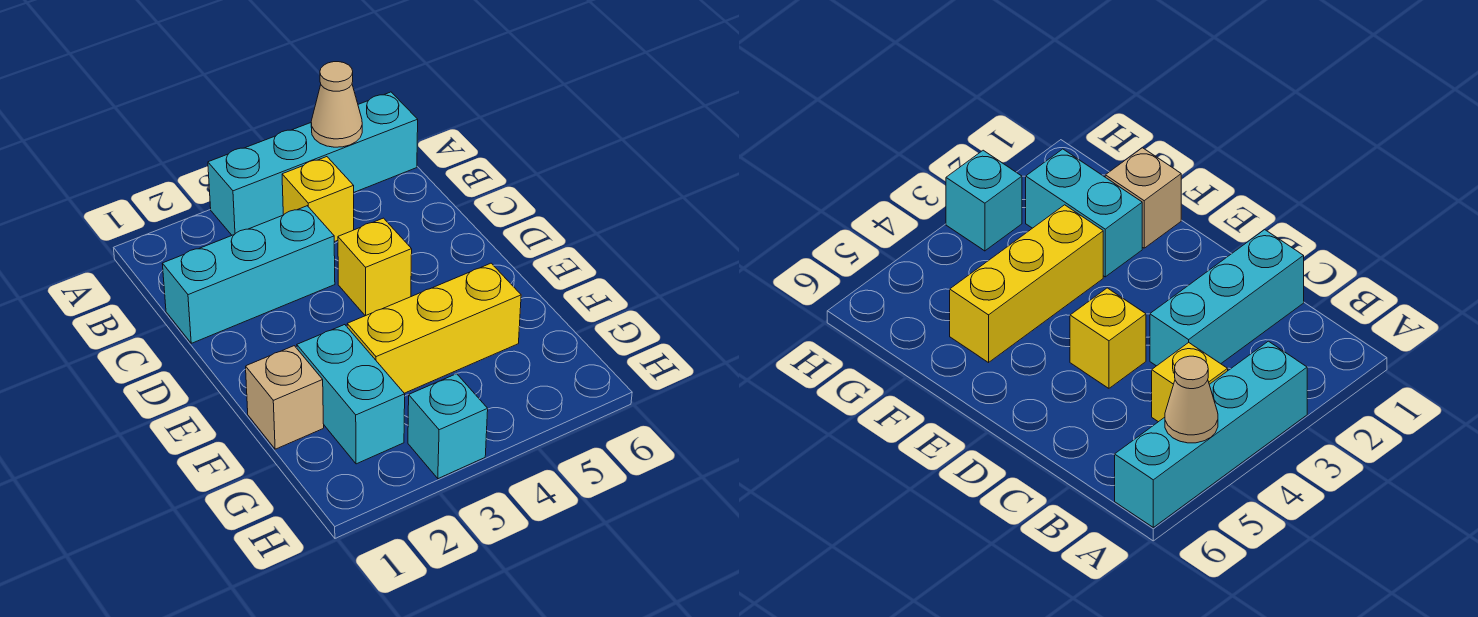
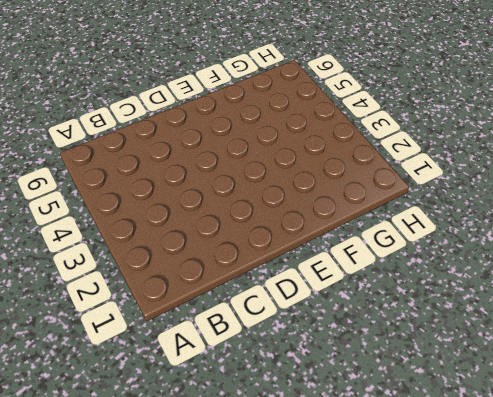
none -> cyan brick A3:A6 level 1
none -> yellow brick B4 level 1

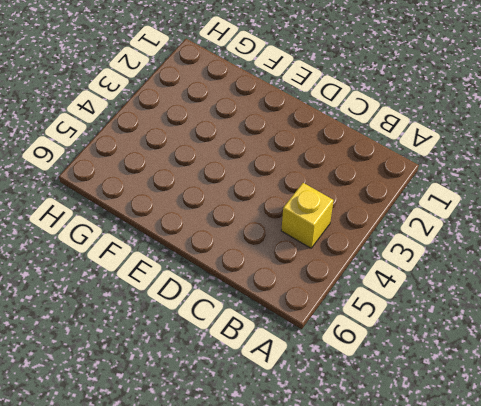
none -> cyan brick A3:A6 level 1
none -> cyan brick C1:C3 level 1

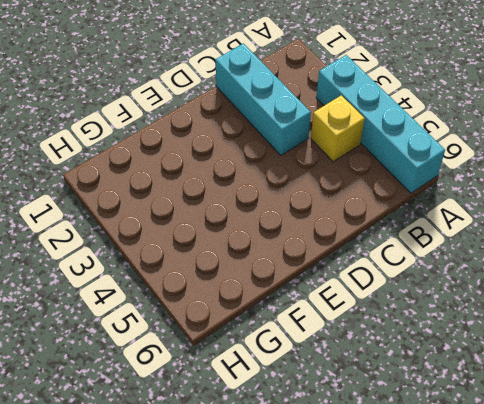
none -> yellow brick D4 level 1
none -> tan brick F1 level 1

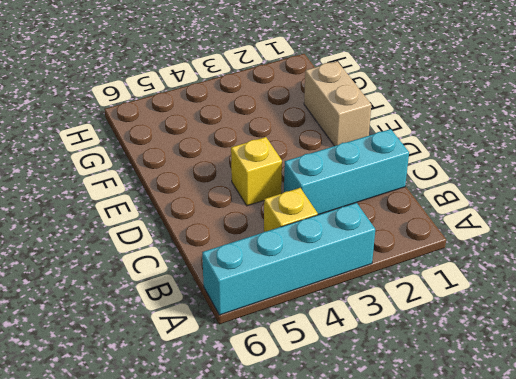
tan brick E1:F1 level 1 -> tan brick F1 level 1
none -> cyan brick F2:G2 level 1
none -> yellow brick F3:F5 level 1

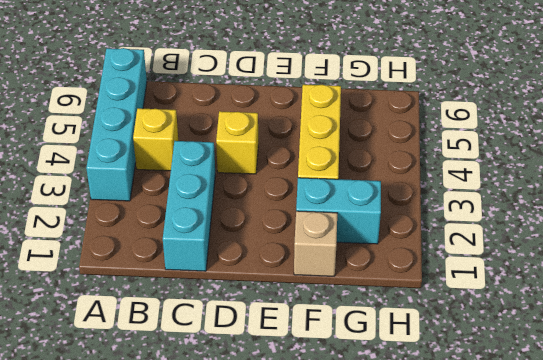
none -> cyan brick H3 level 1
none -> tan cone A5 level 2

